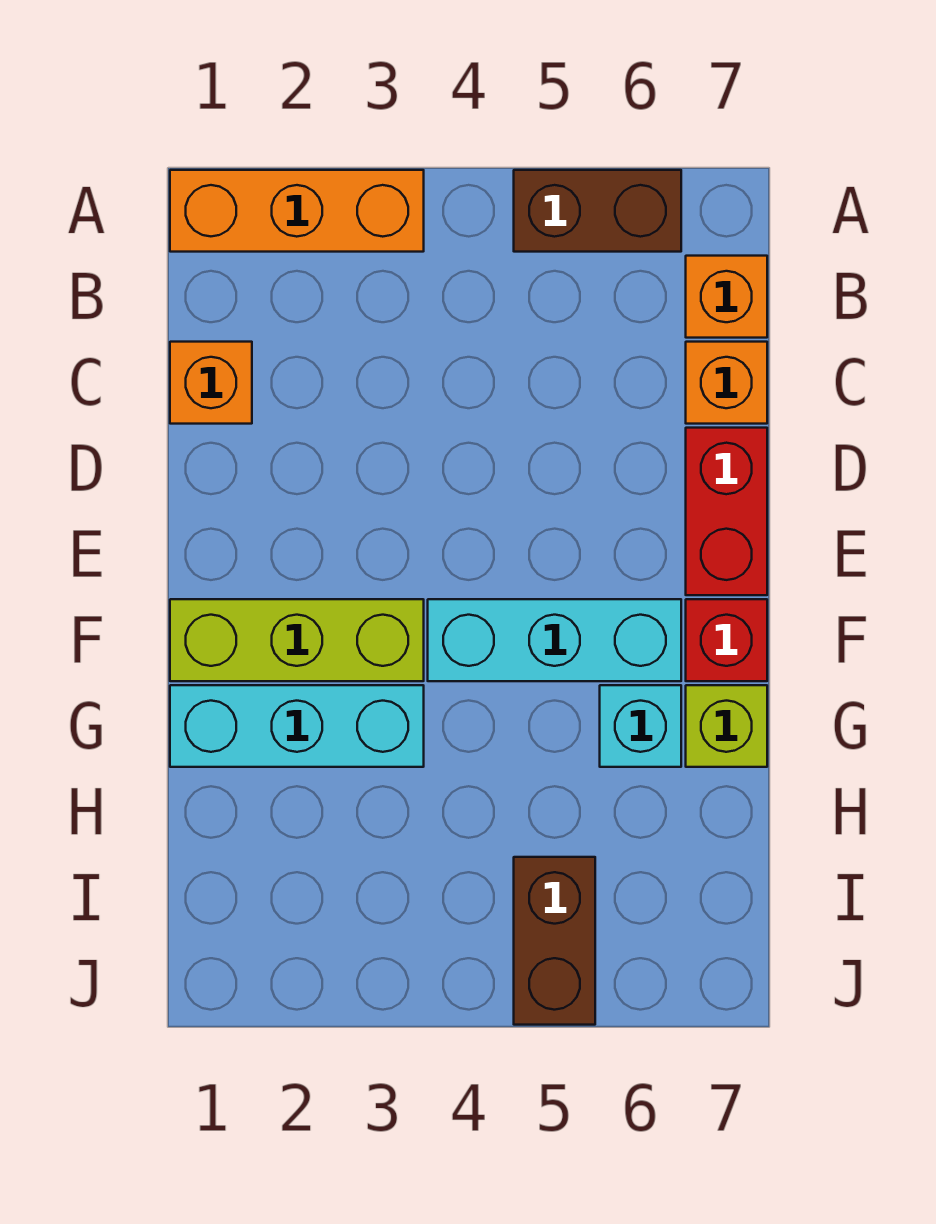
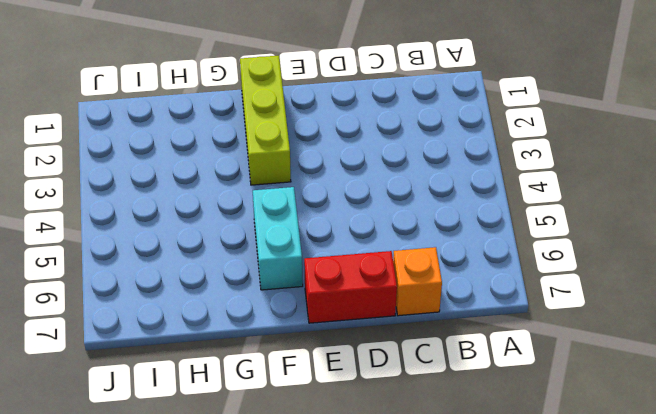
cyan brick F5:F6 level 1 -> cyan brick F4:F6 level 1
none -> orange brick A1:A3 level 1
none -> brown brick A5:A6 level 1
none -> orange brick B7 level 1

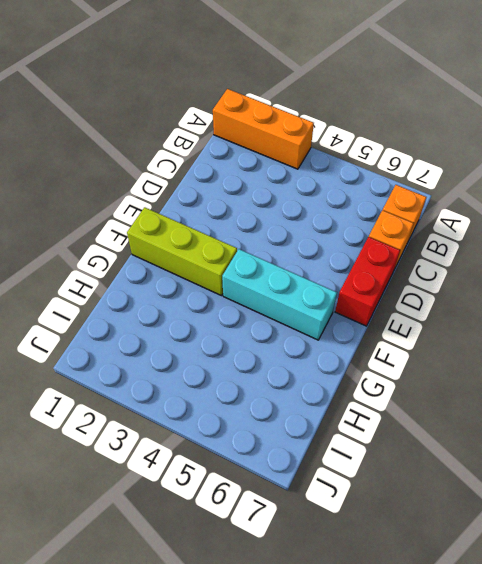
none -> brown brick A5:A6 level 1
none -> orange brick C1 level 1
none -> red brick F7 level 1

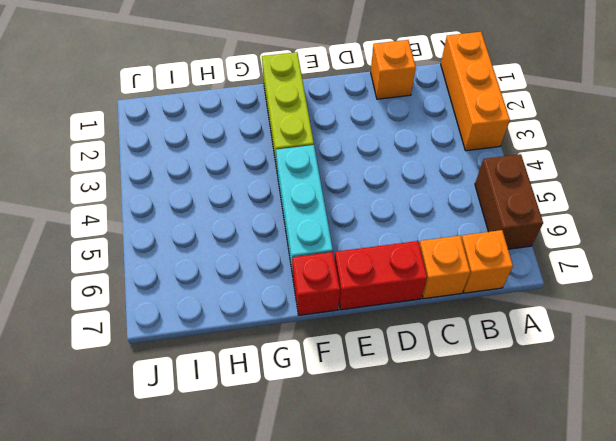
none -> cyan brick G1:G3 level 1
none -> cyan brick G6 level 1
none -> lime brick G7 level 1

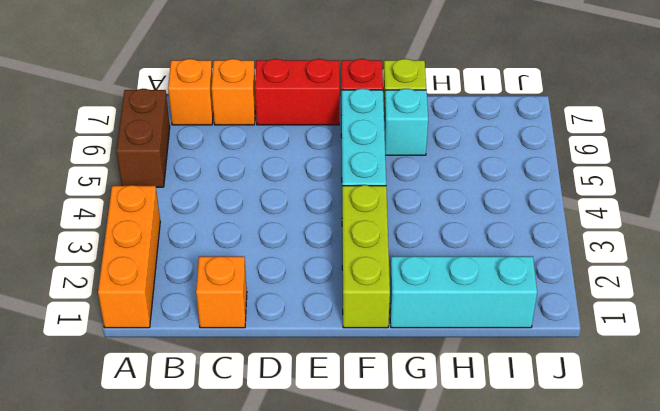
cyan brick G1:I1 level 1 -> cyan brick G1:G3 level 1
none -> brown brick I5:J5 level 1

